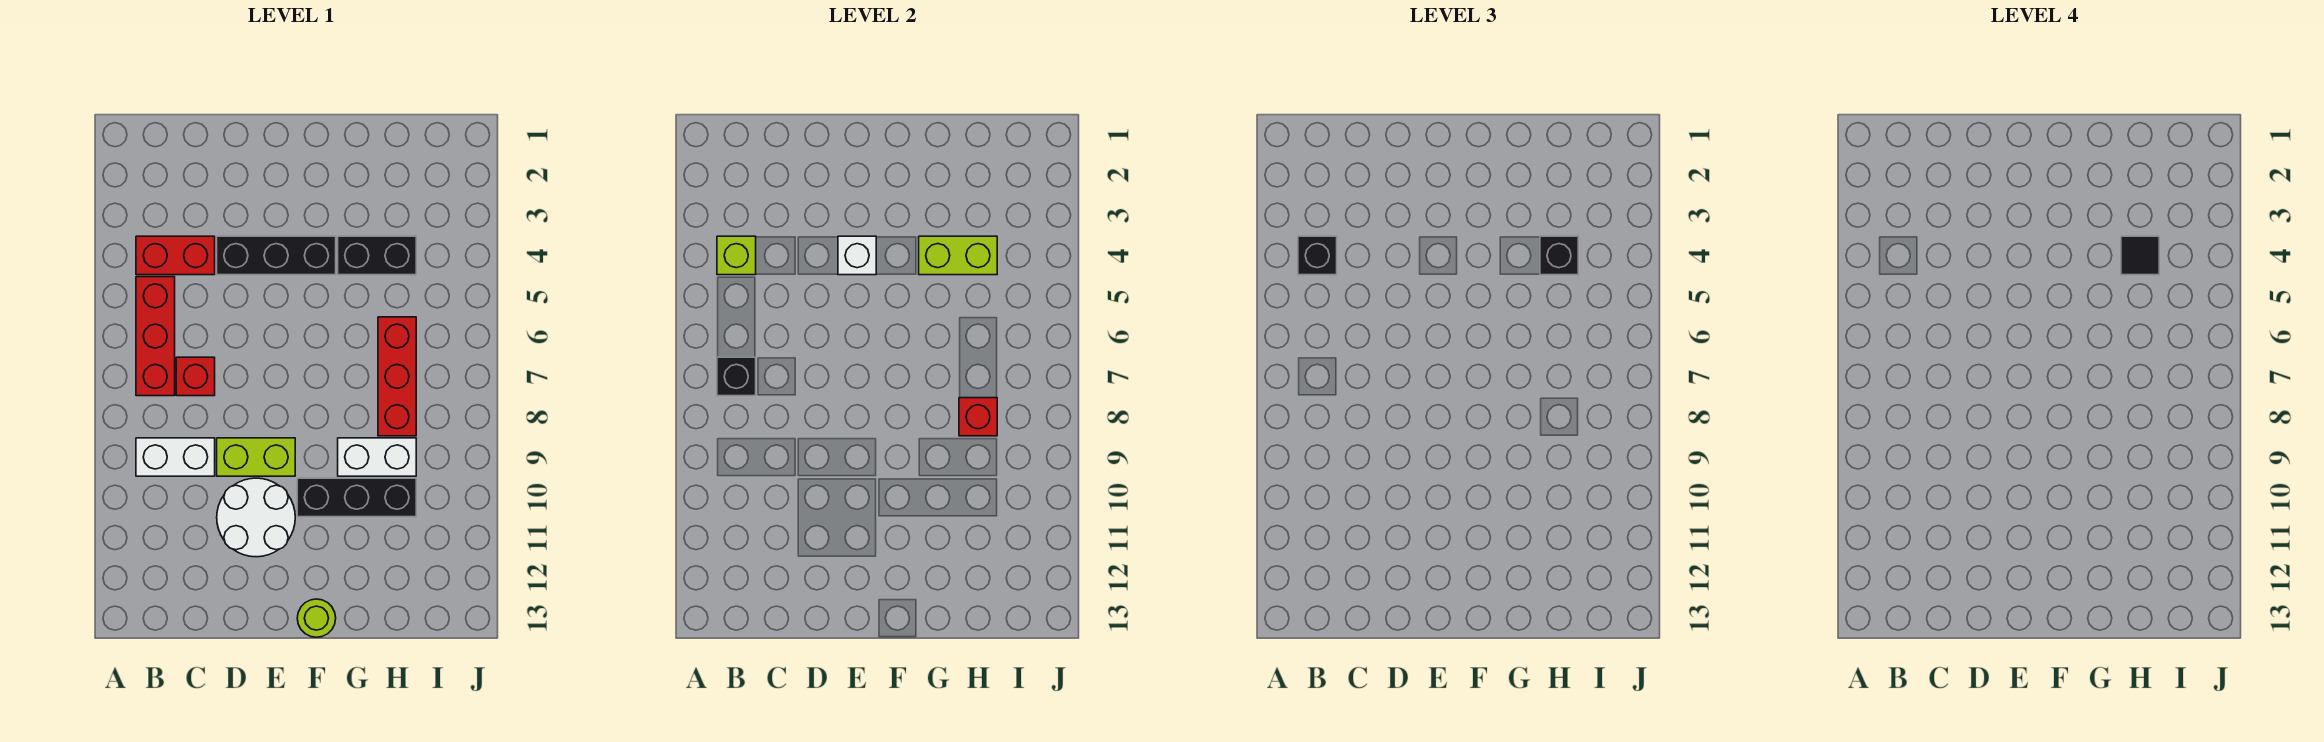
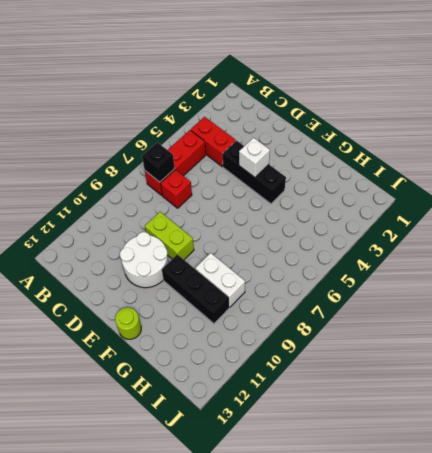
none -> white brick B9:C9 level 1
none -> black brick G4:H4 level 1
none -> red brick H6:H8 level 1

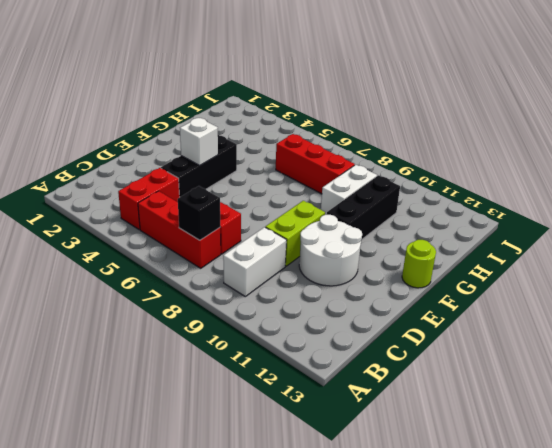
none -> black brick G4:H4 level 1
none -> lime brick B4 level 2
none -> lime brick G4:H4 level 2

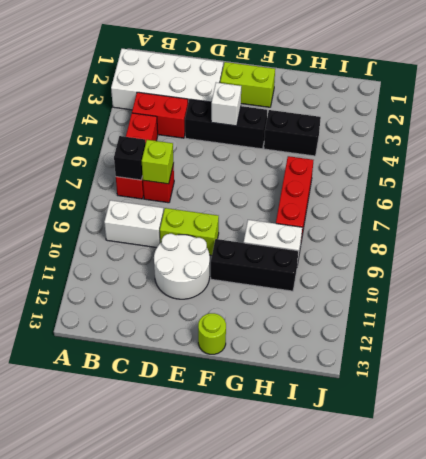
white brick A2:D3 level 1 -> none
lime brick C7 level 2 -> lime brick B4 level 2
lime brick E2:F2 level 1 -> lime brick G4:H4 level 2
none -> red brick H8 level 2
none -> black brick B4 level 3
none -> black brick H4 level 3

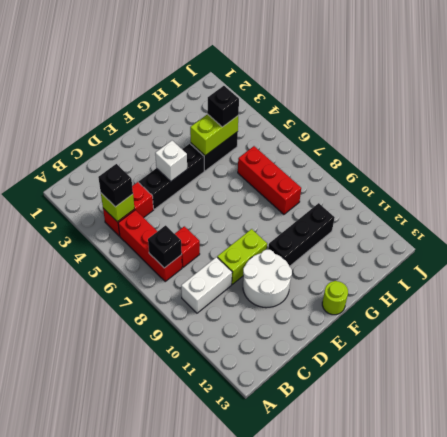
none -> white brick G9:H9 level 1
none -> red brick H8 level 2
none -> black tile H4 level 4

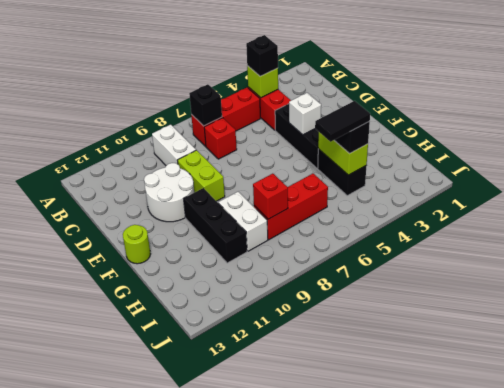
black tile H4:H5 level 4 -> black tile H4 level 4

